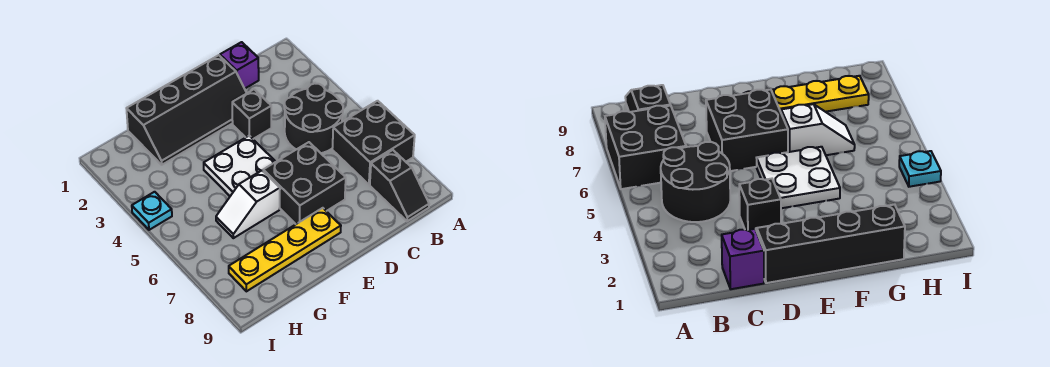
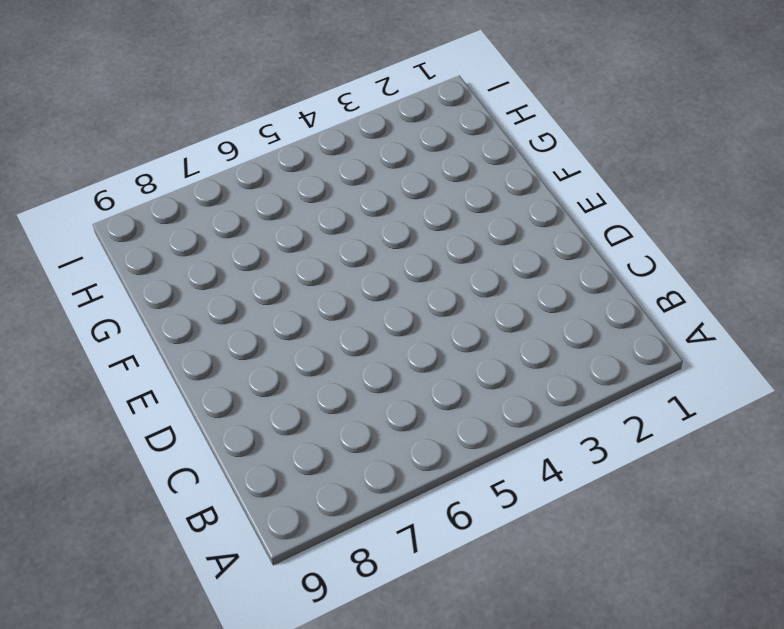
none -> black brick A6:B7 level 1
none -> black round brick B4:C5 level 1

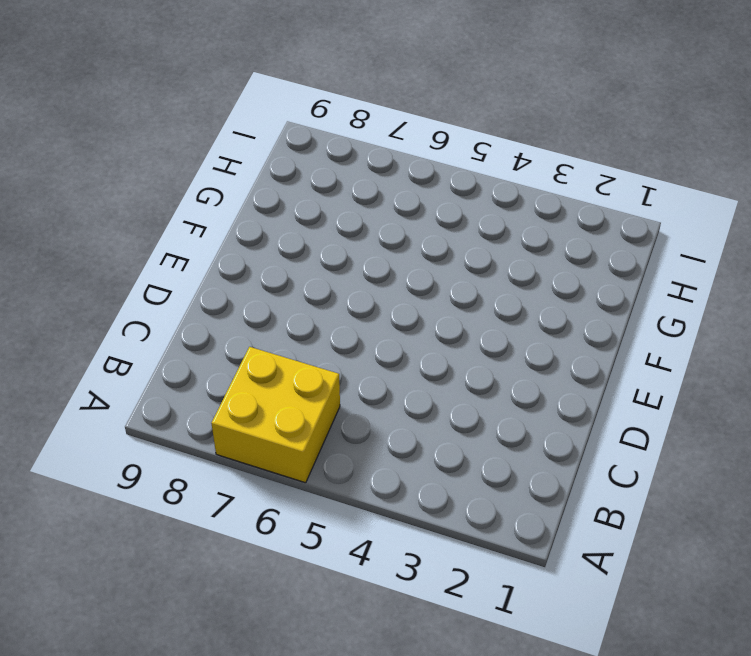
yellow brick A6:B7 level 1 -> black brick A6:B7 level 1
none -> black round brick B4:C5 level 1
none -> black slope B8:B9 level 1 top 8

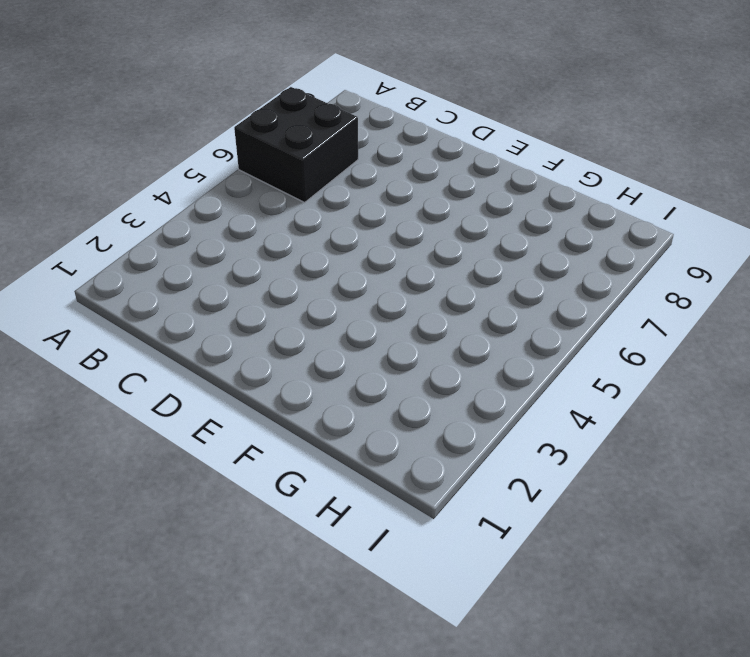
none -> black round brick B4:C5 level 1
none -> black slope B8:B9 level 1 top 8

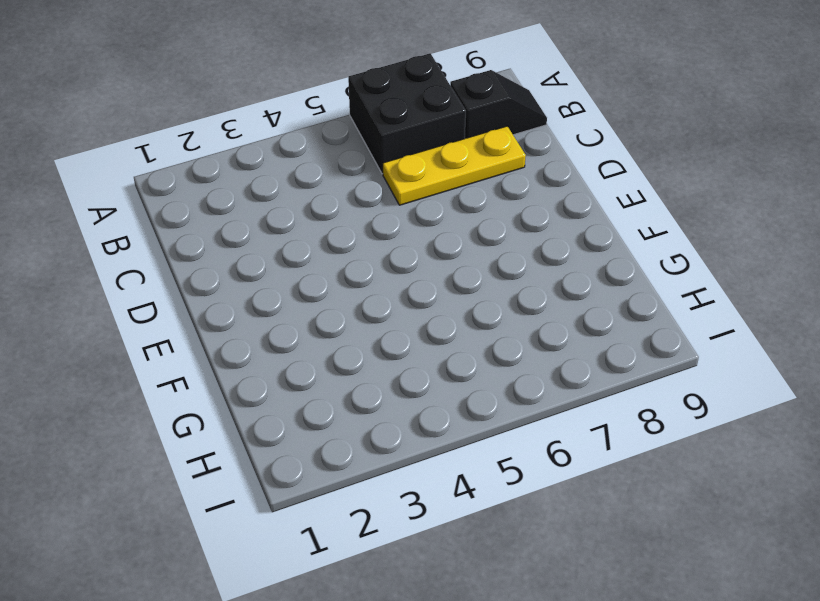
yellow plate C6:C8 level 1 -> none
none -> black round brick B4:C5 level 1
none -> purple brick C1 level 1

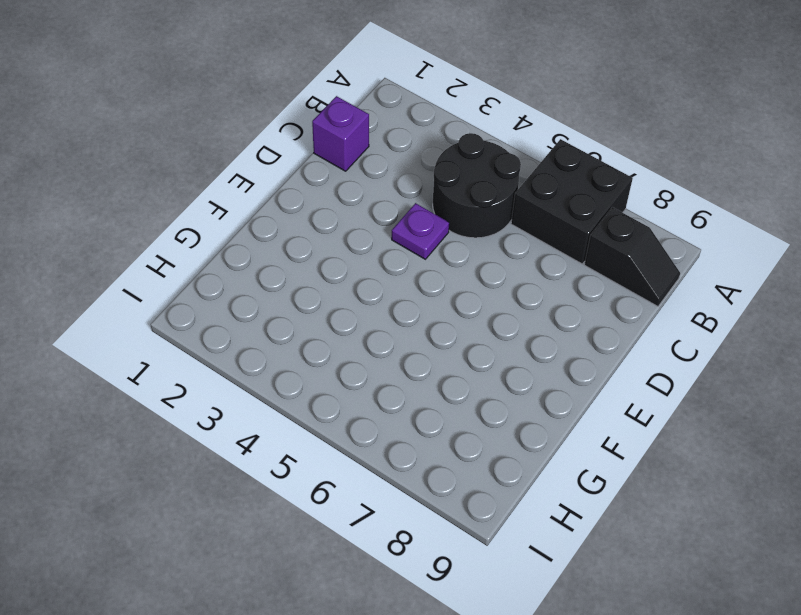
purple plate D4 level 1 -> none
none -> black slope D1:G2 level 1 top 1
none -> black brick D3 level 1

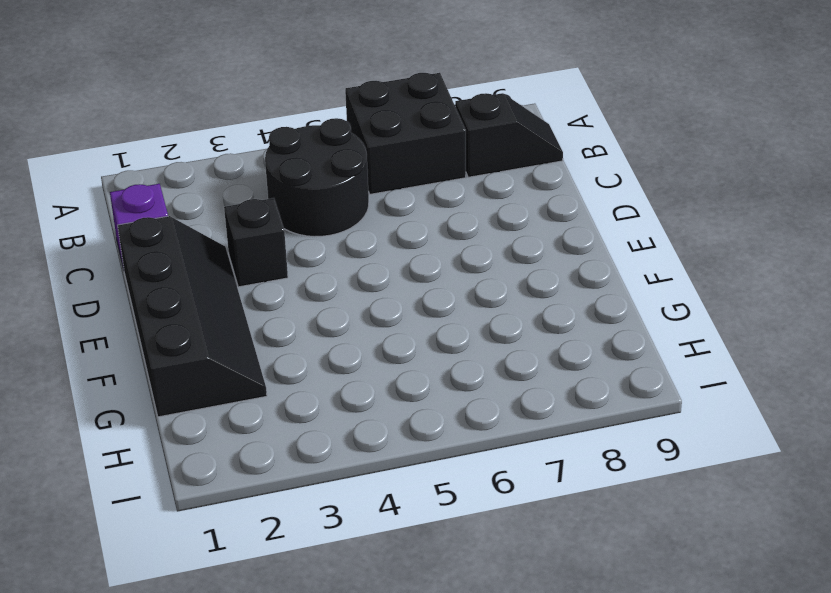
none -> black brick D6:E7 level 1
none -> white plate E4:F5 level 1

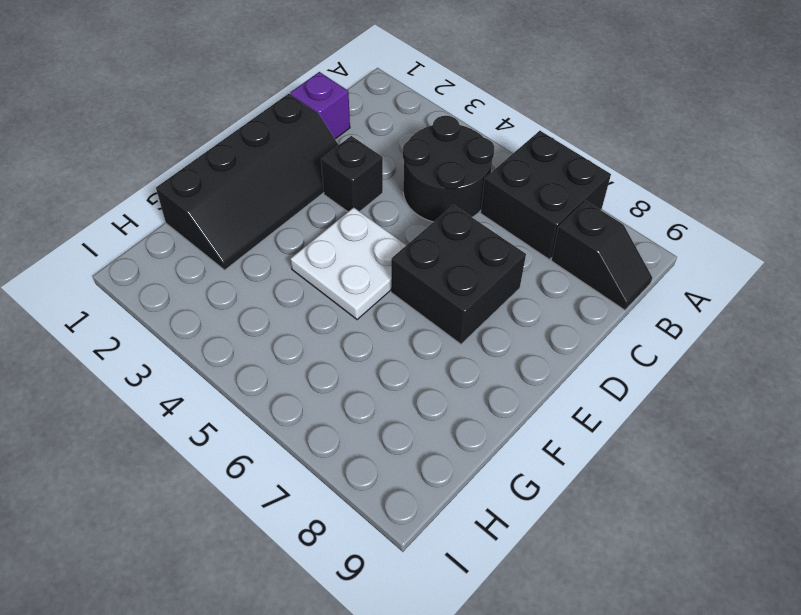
none -> yellow plate E8:H8 level 1
none -> white slope F6:G6 level 1 top F

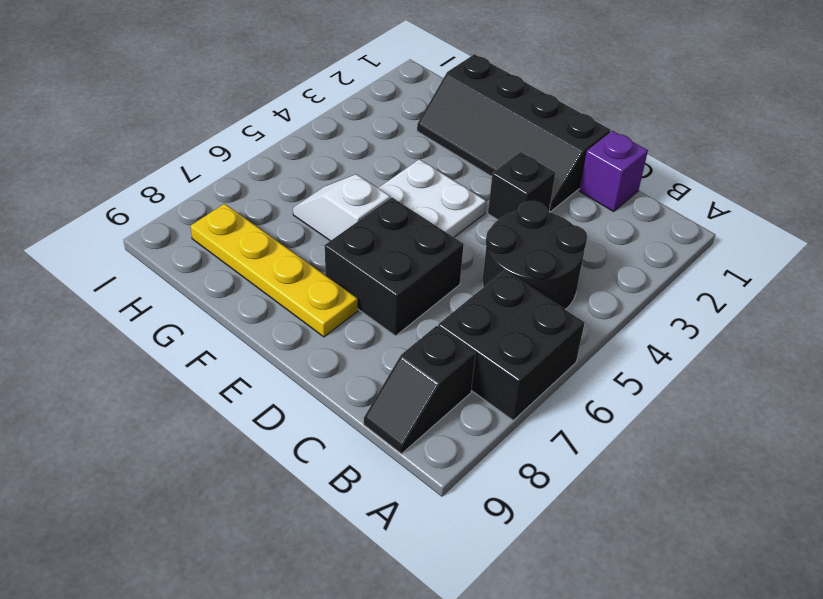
none -> cyan plate I4 level 1

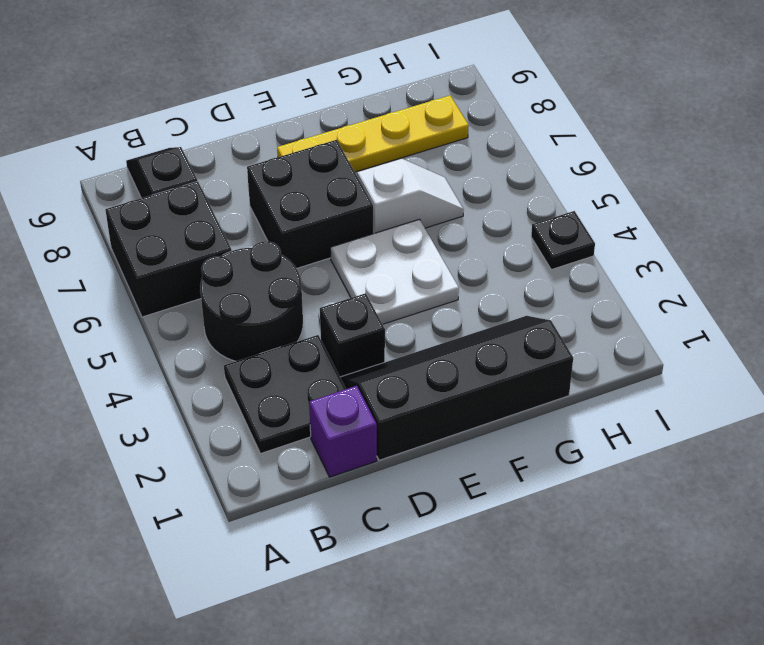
black plate B2:C3 level 1 -> none
black plate I4 level 1 -> cyan plate I4 level 1

